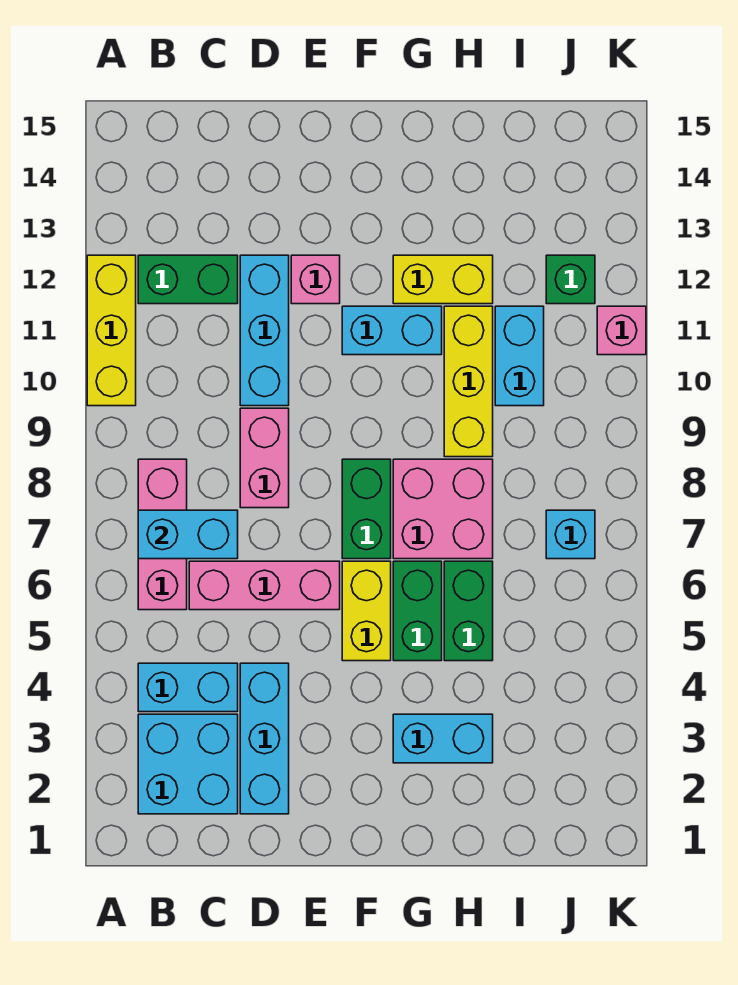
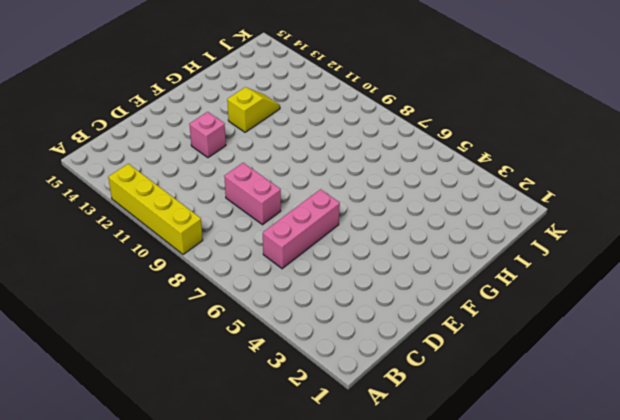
yellow brick A9:A12 level 1 -> yellow brick A10:A12 level 1
yellow slope G12:H12 level 1 top G -> yellow brick G12:H12 level 1
none -> cyan brick B2:C3 level 1
none -> cyan brick B4:C4 level 1
none -> pink brick B6:B8 level 1

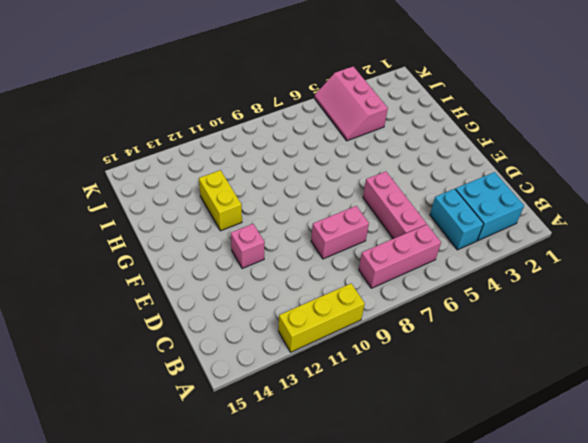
pink slope I4:K5 level 1 top 4 -> none
none -> green brick B12:C12 level 1
none -> cyan brick D2:D4 level 1
none -> cyan brick D10:D12 level 1

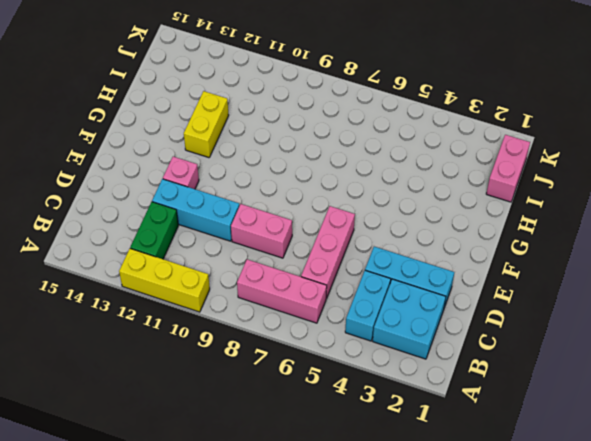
pink brick I1:J1 level 1 -> none
none -> yellow brick F5:F6 level 1
none -> green brick F7:F8 level 1
none -> cyan brick F11:G11 level 1

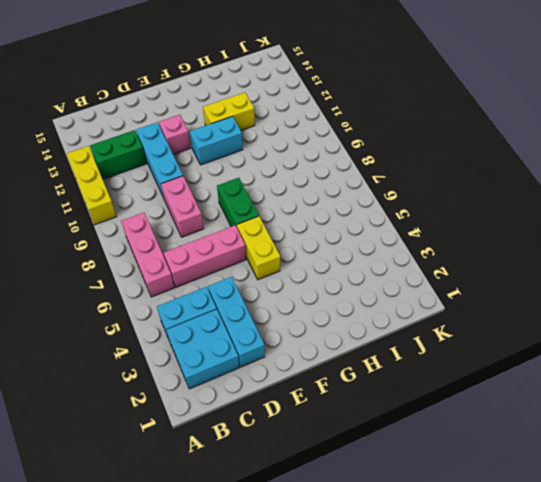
none -> cyan brick G3:H3 level 1
none -> green brick G5:G6 level 1
none -> pink brick G7:H8 level 1

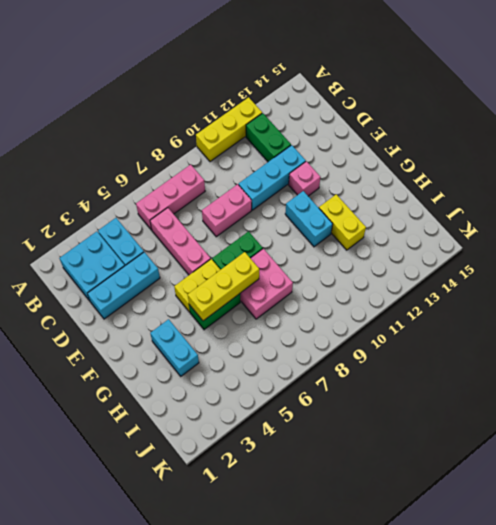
yellow brick G5:G7 level 2 -> yellow brick H9:H11 level 1
none -> green brick H5:H6 level 1
none -> cyan brick I10:I11 level 1
none -> cyan brick J7 level 1

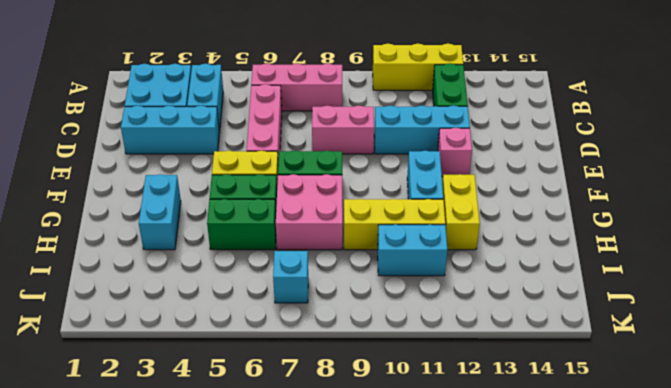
none -> green brick J12 level 1
none -> pink brick K11 level 1
none -> cyan brick B7:C7 level 2

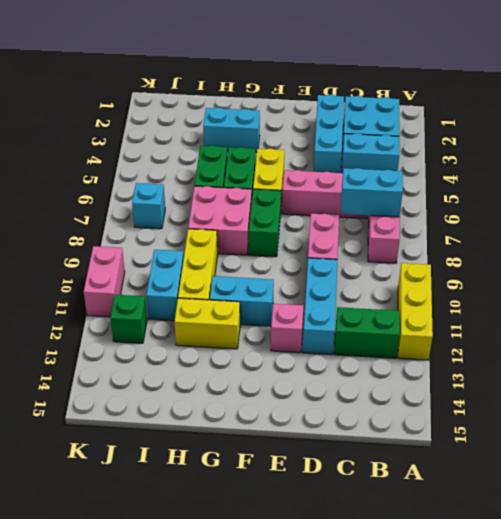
pink brick K10:K11 level 1 -> pink brick K11 level 1

